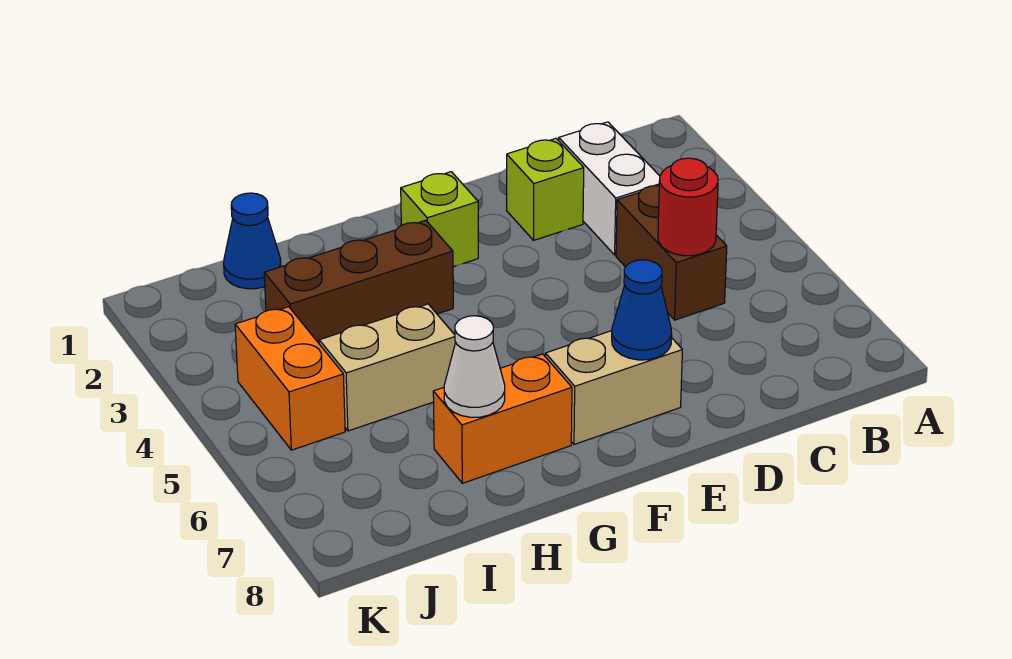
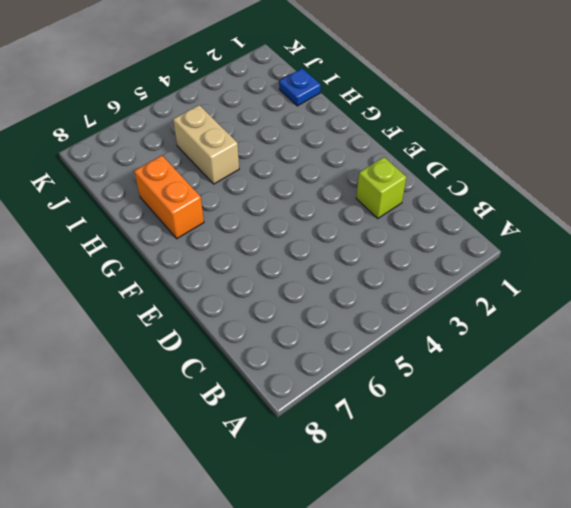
blue plate I1 level 1 -> blue cone I1 level 1
none -> white brick C2:C3 level 1
none -> brown brick C4:C5 level 1
none -> tan brick E7:F7 level 1

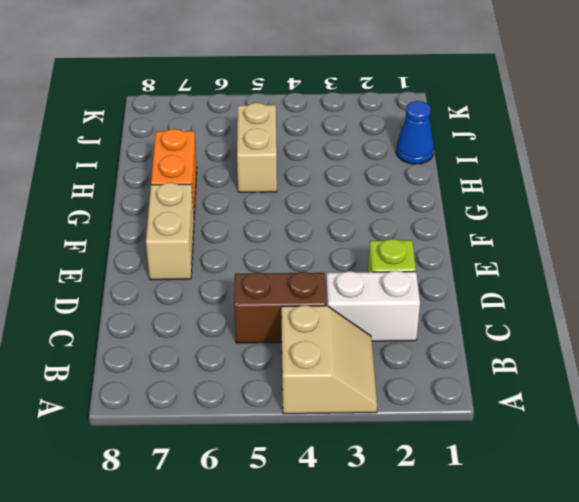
tan slope A3:B4 level 1 top 4 -> none
none -> lime brick F2 level 1
none -> brown brick G3:I3 level 1
none -> orange brick J4:J5 level 1

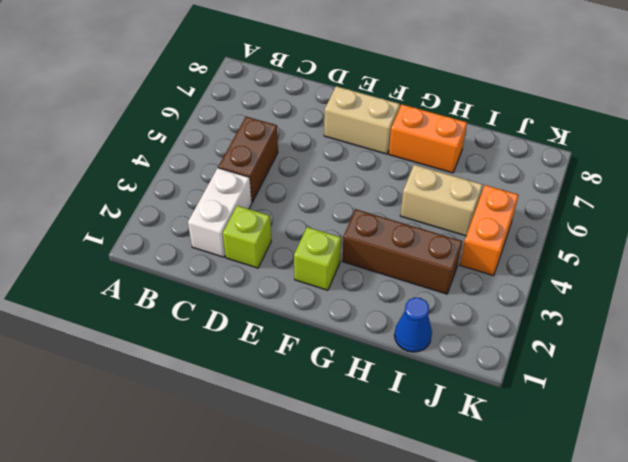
none -> red round brick C5 level 2
none -> blue cone E7 level 2
none -> white cone H7 level 2

